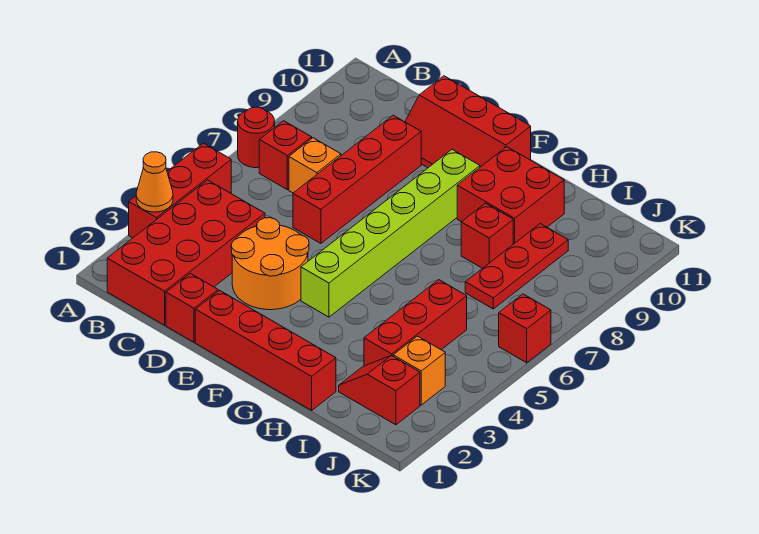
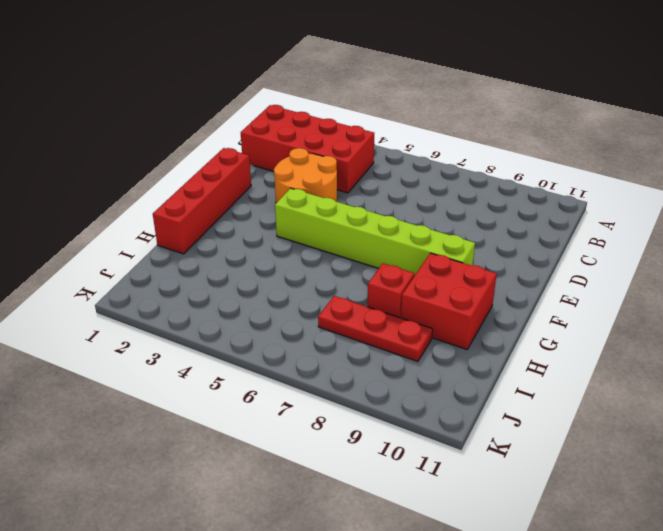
none -> red brick A3:A5 level 1
none -> red round brick A7 level 1
none -> red brick B7 level 1

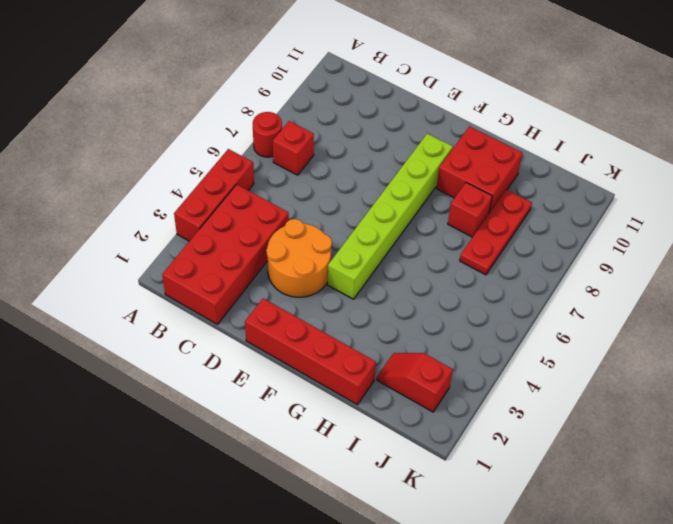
none -> orange brick C7 level 1
none -> red brick D1 level 1
none -> red brick D6:D9 level 1

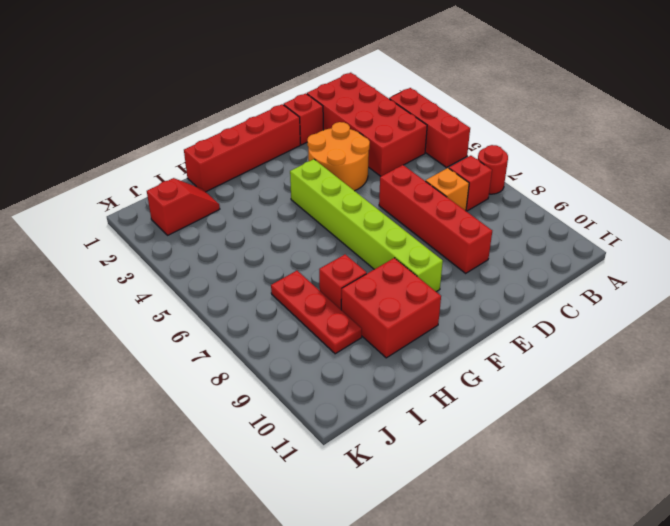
none -> red slope D10:F11 level 1 top 11
none -> red brick I3:I5 level 1
none -> orange brick J3 level 1

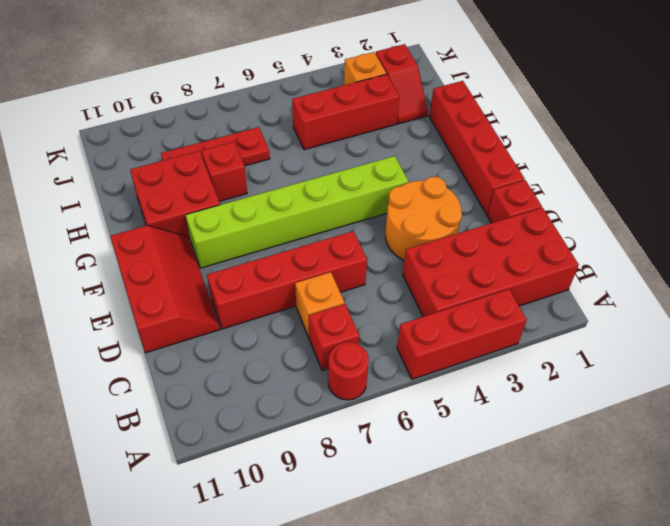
none -> red brick K6 level 1
none -> orange cone A3 level 2

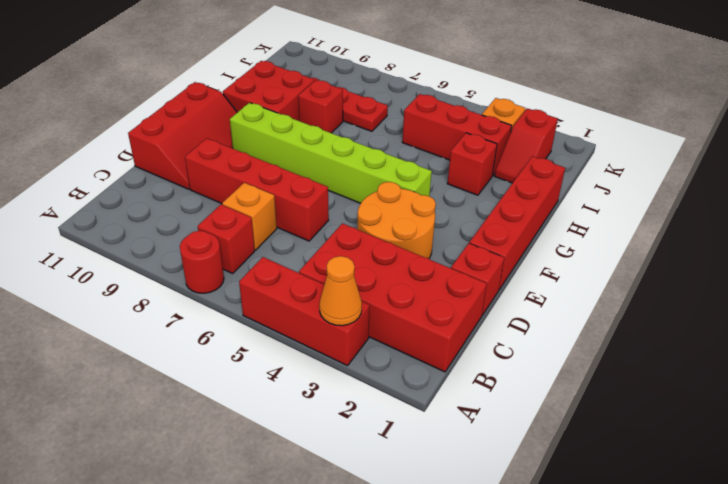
red brick H3 level 1 -> red brick K6 level 1

